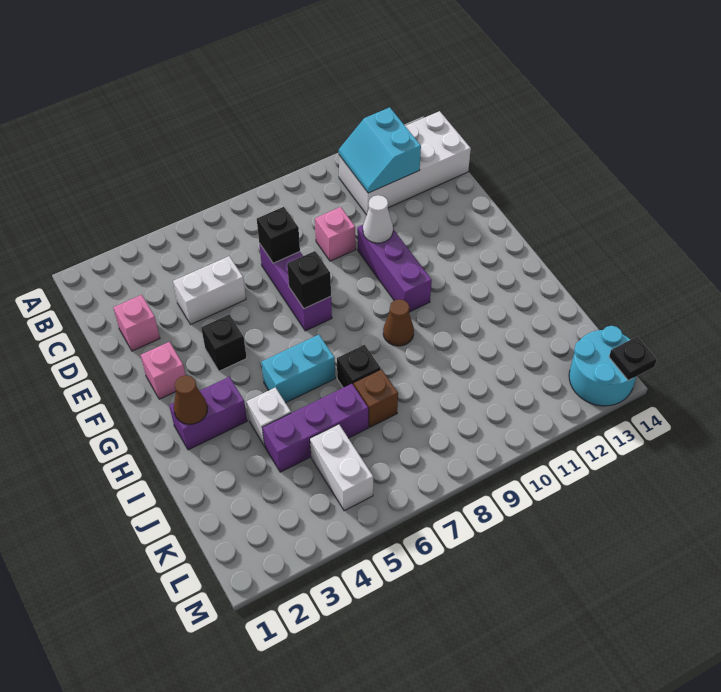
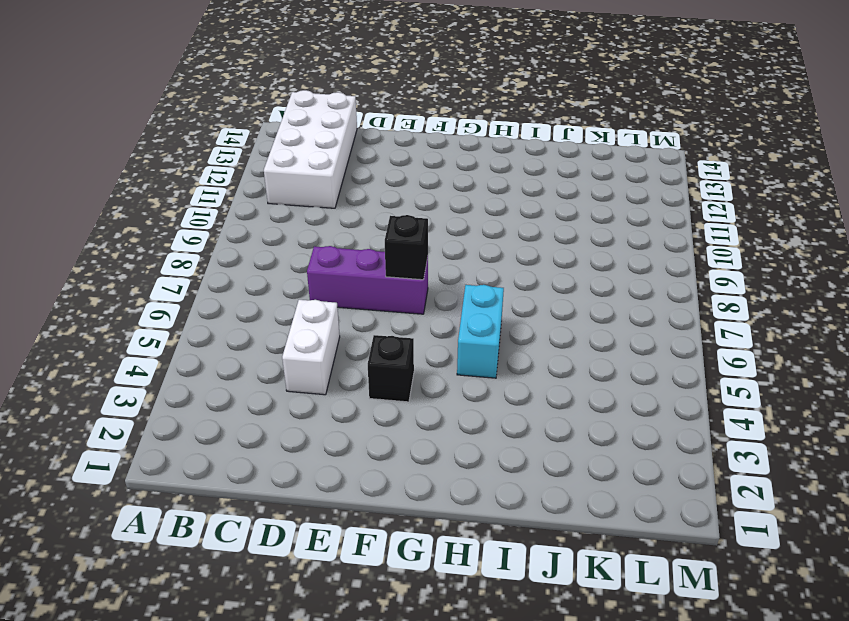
none -> pink brick D2 level 1
none -> pink brick D9 level 1
none -> purple brick E10:G10 level 1

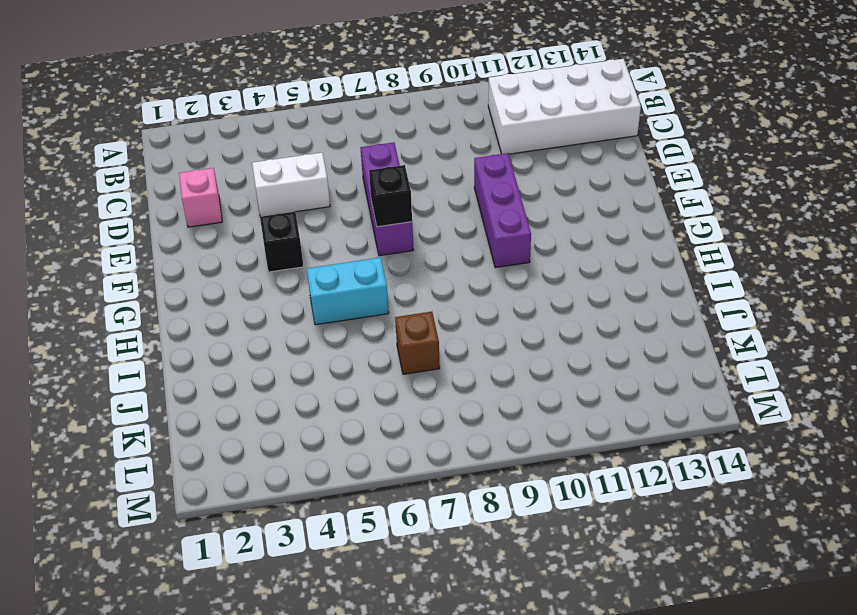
none -> pink brick D9 level 1
none -> pink brick F2 level 1
none -> purple brick H2:H3 level 1

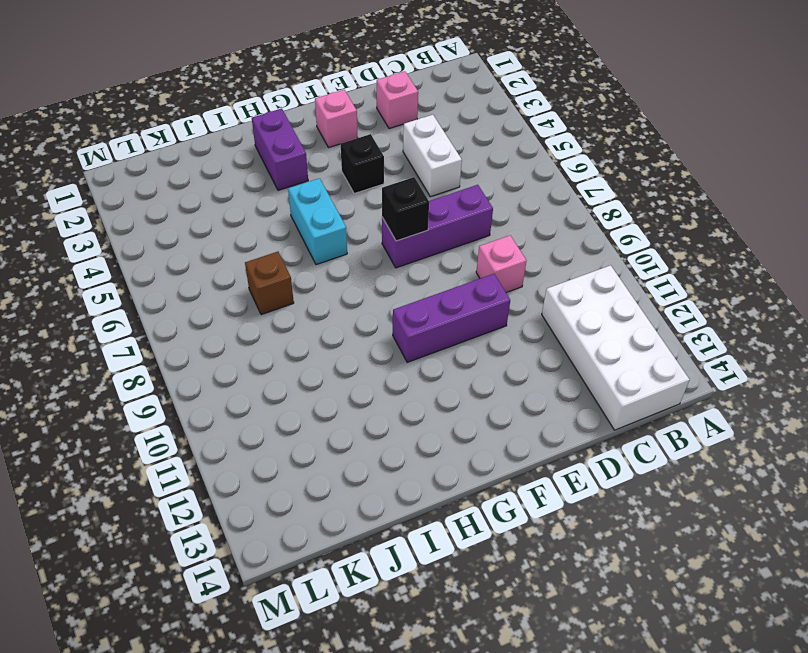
none -> brown cone H9 level 1
none -> white brick I4 level 1
none -> black brick I7 level 1

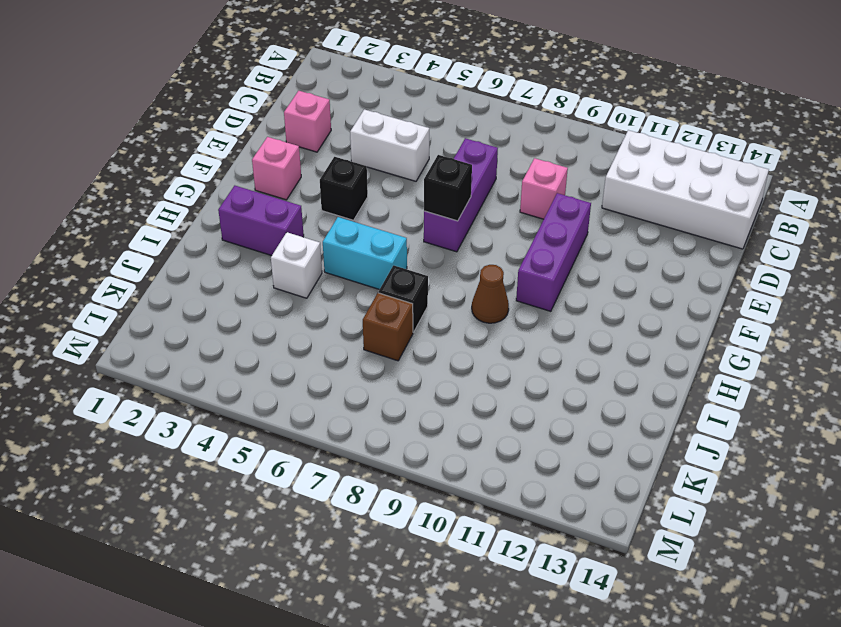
none -> purple brick J4:J6 level 1
none -> white brick K5:L5 level 1
none -> cyan round brick L13:M14 level 1

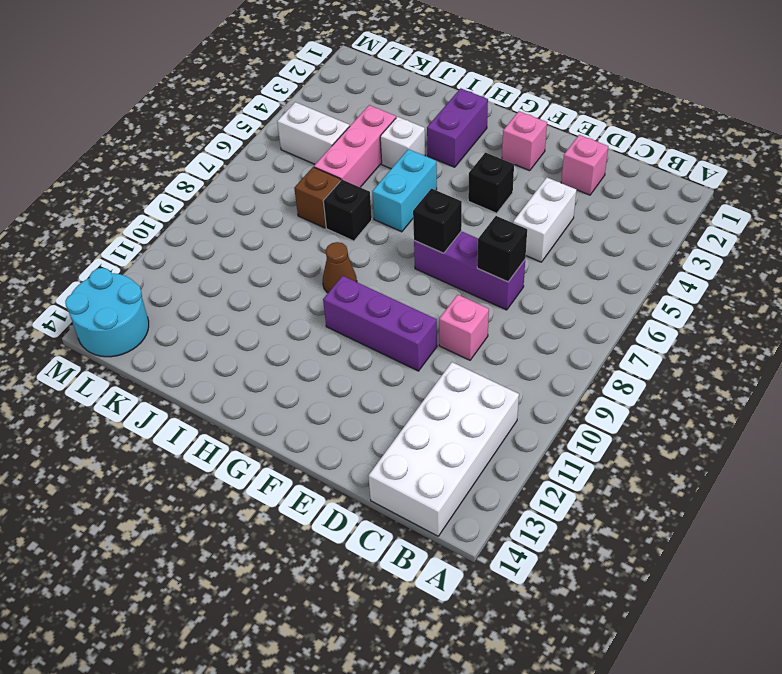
pink brick J4:J6 level 1 -> purple brick J4:J6 level 1
none -> cyan slope B11:C12 level 2 top 12
none -> white cone E10 level 2
none -> brown cone H2 level 2

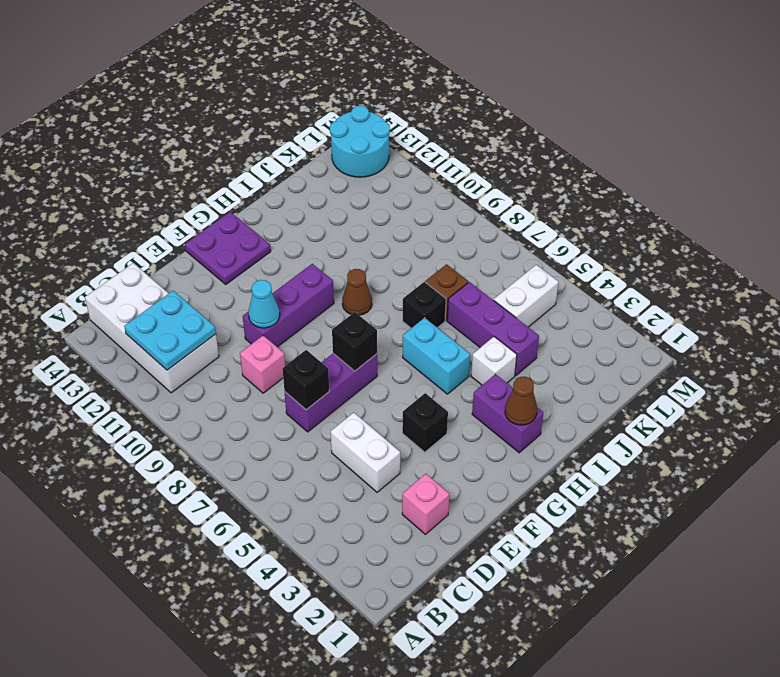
cyan plate B11:C12 level 2 -> cyan slope B11:C12 level 2 top 12
cyan cone E10 level 2 -> white cone E10 level 2
purple plate F13:G14 level 1 -> none
none -> pink brick F2 level 1
none -> black plate M14 level 2

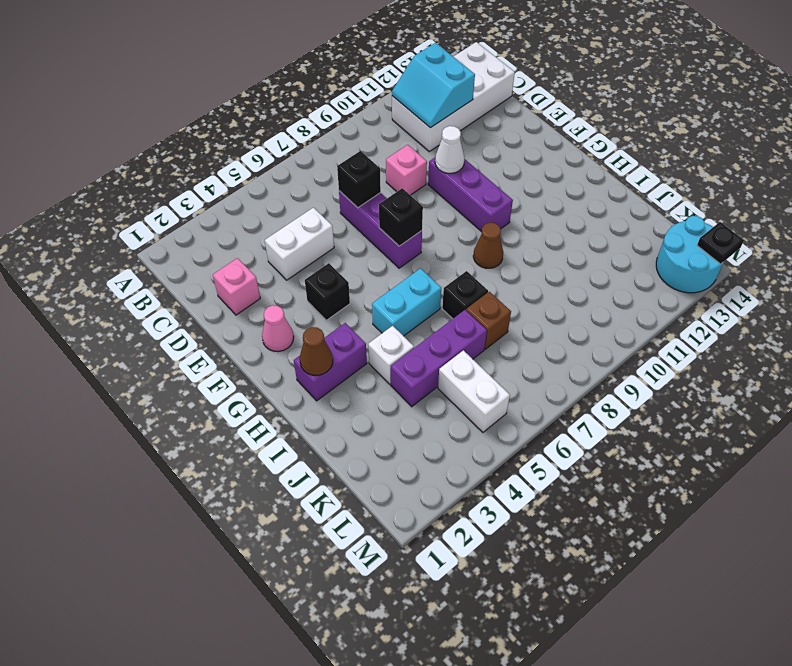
pink cone F2 level 1 -> pink brick F2 level 1

